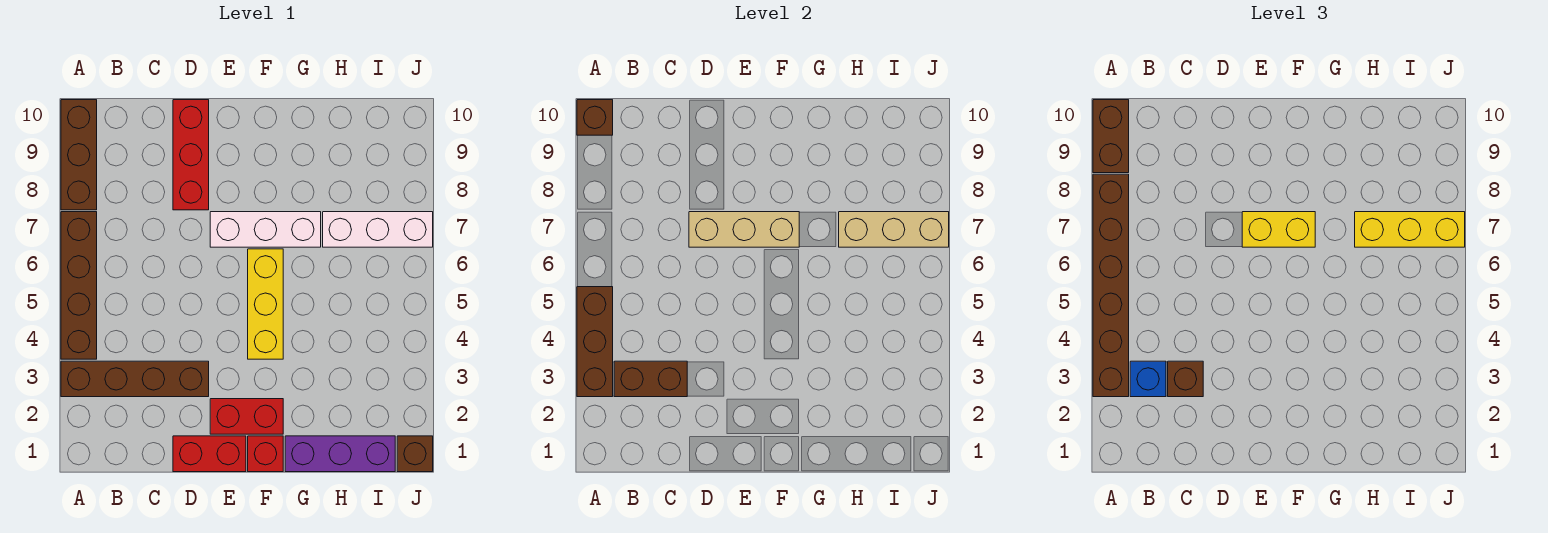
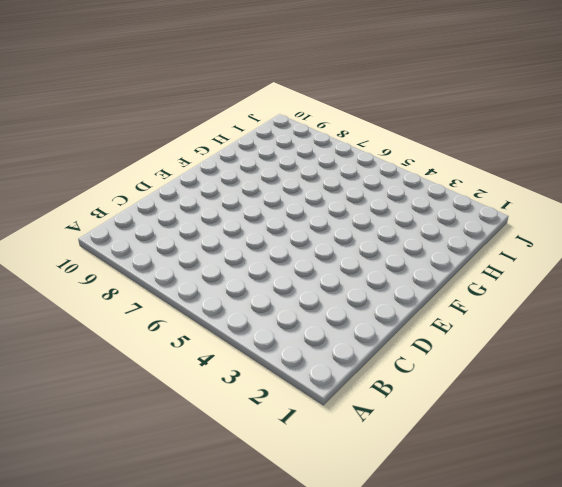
none -> brown brick A3:D3 level 1
none -> brown brick A4:A7 level 1
none -> brown brick A8:A10 level 1

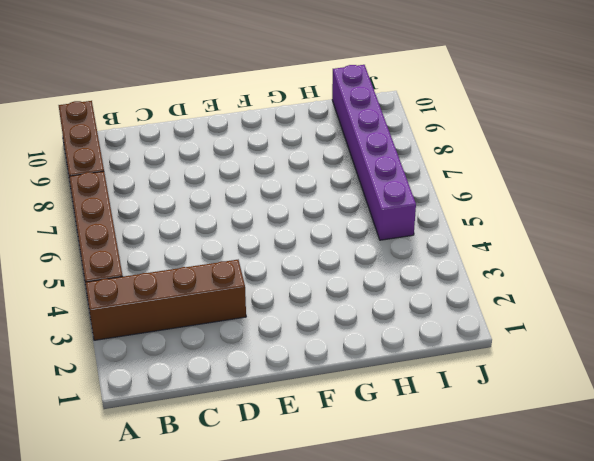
purple brick I5:I10 level 1 -> white brick H7:J7 level 1
none -> red brick D1:E1 level 1
none -> red brick D8:D10 level 1
none -> red brick E2:F2 level 1

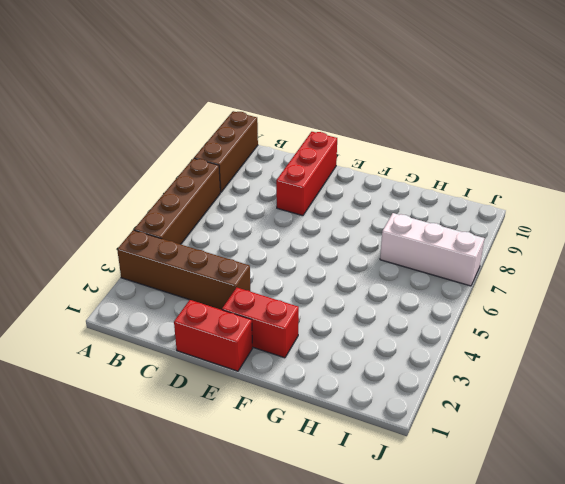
none -> white brick E7:G7 level 1
none -> red brick F1 level 1
none -> yellow brick F4:F6 level 1

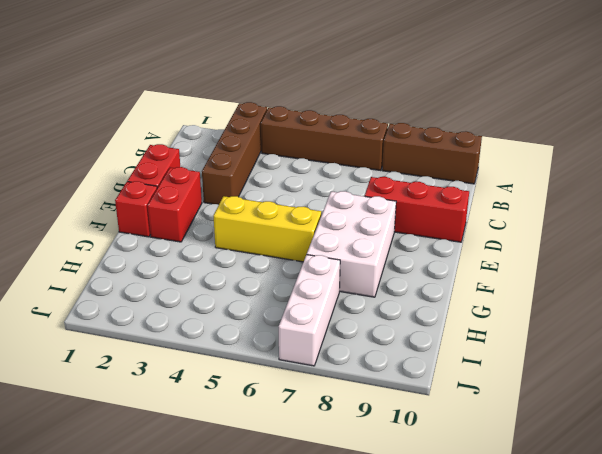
white brick E7:G8 level 1 -> white brick E7:G7 level 1
none -> purple brick G1:I1 level 1
none -> brown brick J1 level 1
none -> brown brick A3:A5 level 2

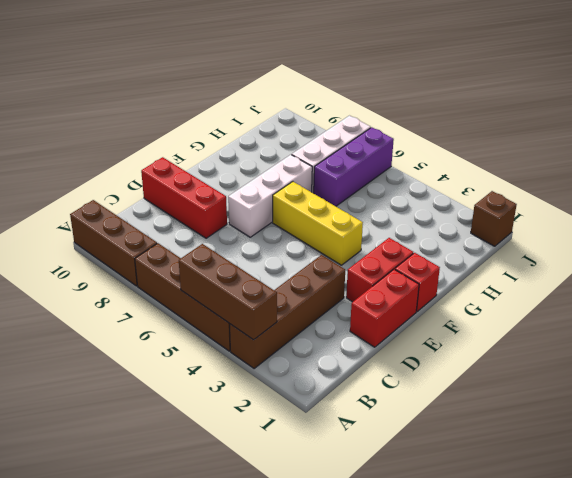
purple brick H6:J6 level 1 -> purple brick G1:I1 level 1
none -> brown brick A10 level 2
none -> brown brick B3:C3 level 2
none -> tan brick D7:F7 level 2

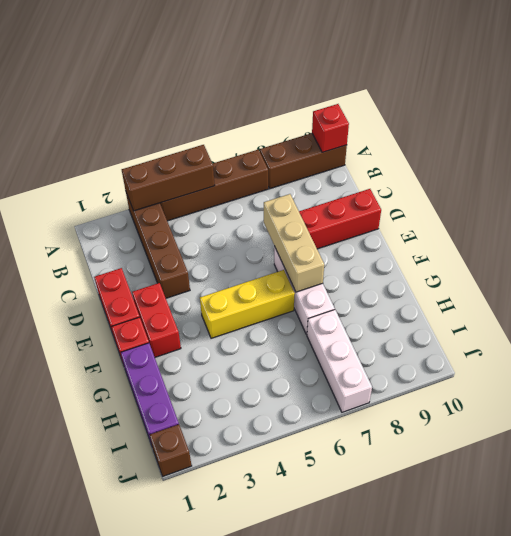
red brick A10 level 2 -> brown brick A10 level 2
none -> brown brick B3:C3 level 2
none -> tan brick H7:J7 level 2
none -> brown brick A3:A8 level 3

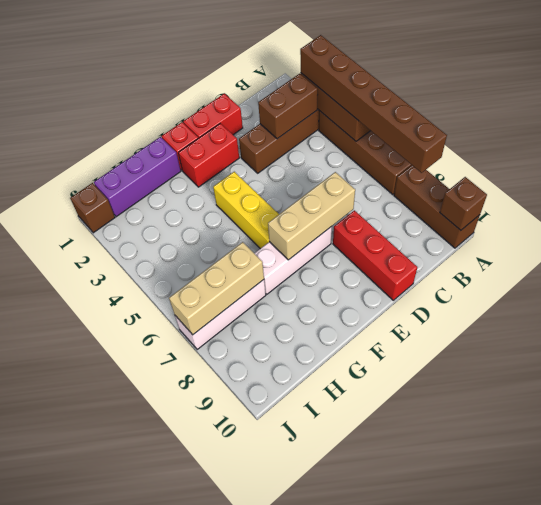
none -> brown brick A9:A10 level 3
none -> blue brick B3 level 3
none -> brown brick C3 level 3

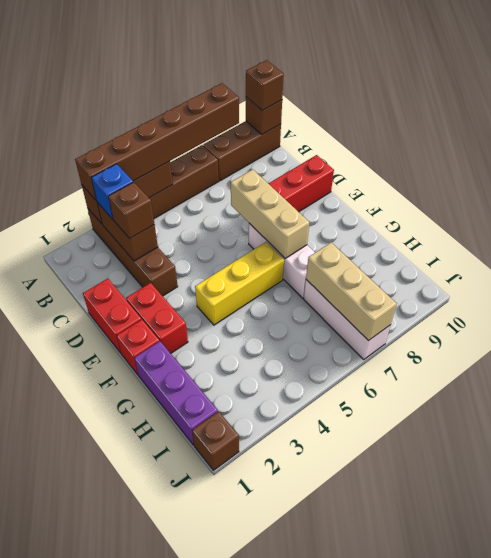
brown brick A10 level 3 -> brown brick A9:A10 level 3
none -> yellow brick E7:F7 level 3
none -> yellow brick H7:J7 level 3

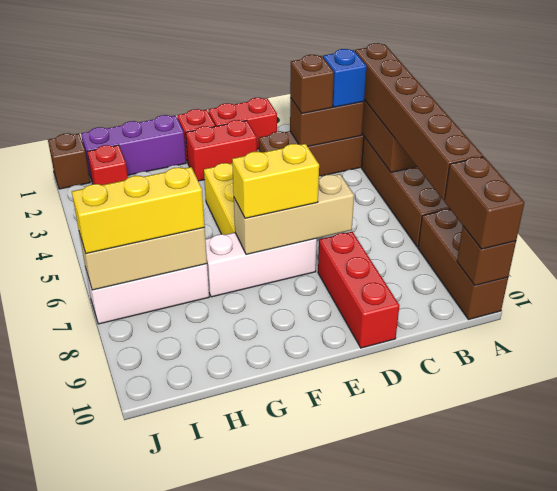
red brick I2 level 1 -> none

